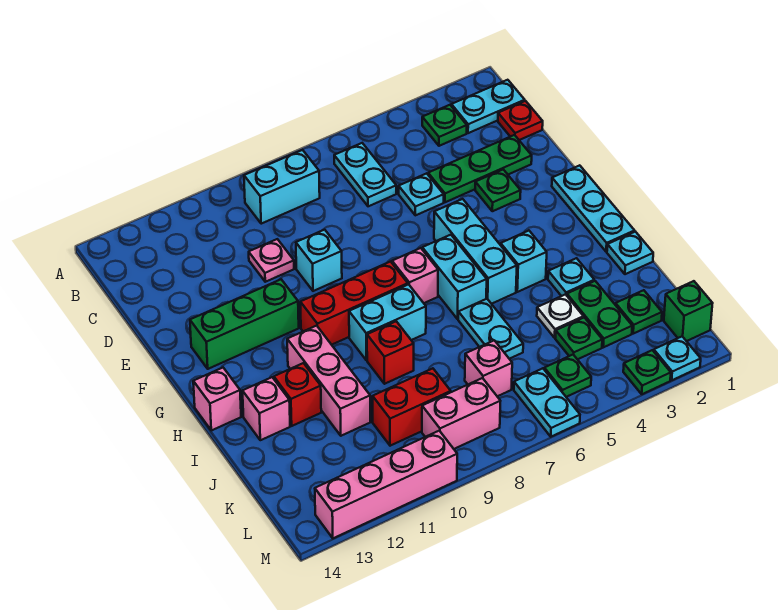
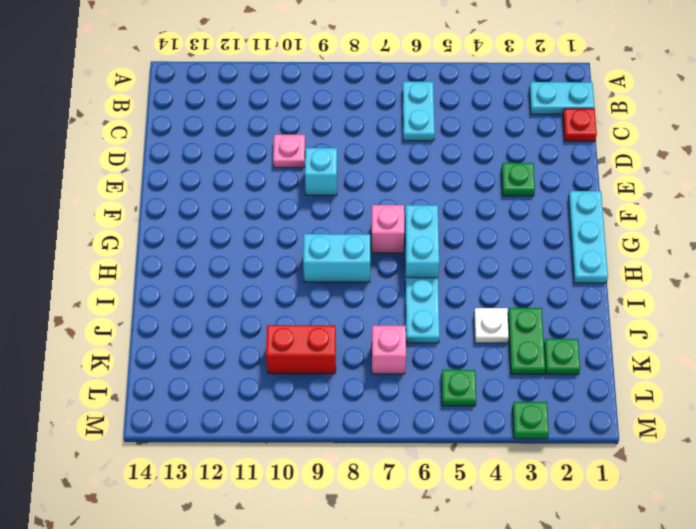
none -> green plate B3 level 1
none -> cyan brick B8:B9 level 1
none -> green plate D2:D4 level 1
none -> cyan plate D5 level 1

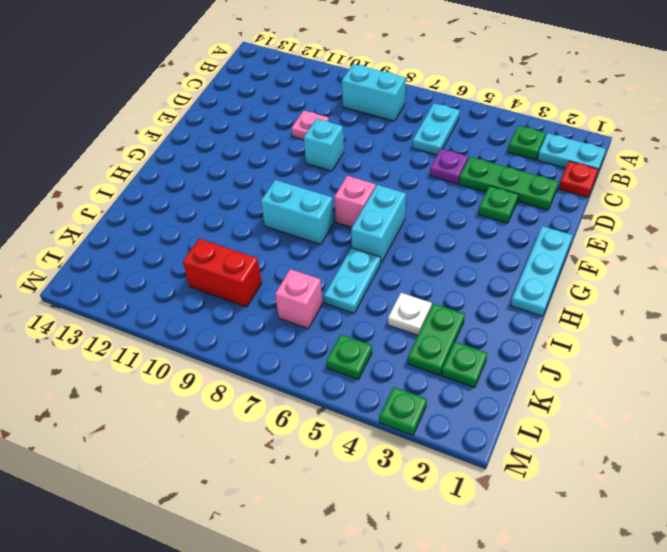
purple plate D5 level 1 -> cyan plate D5 level 1
none -> cyan brick F5:H5 level 1
none -> green brick F11:F13 level 1
none -> red brick G8:G10 level 1
none -> cyan brick H4 level 1

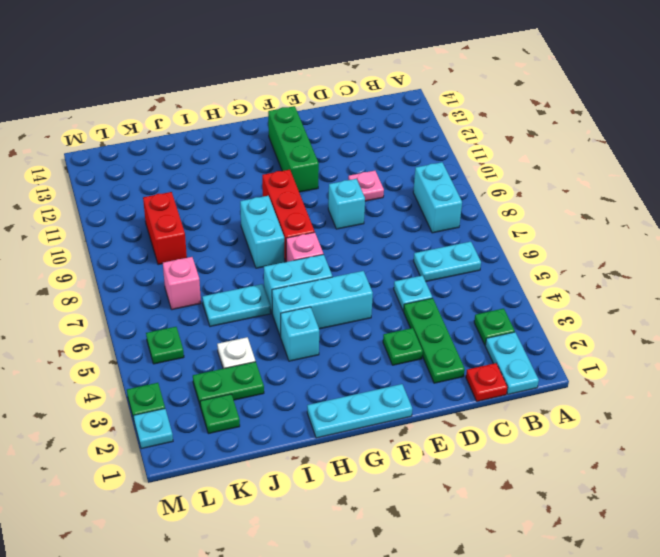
none -> pink brick H11:J11 level 1
none -> pink brick H14 level 1
none -> cyan plate I1 level 1
none -> cyan plate I3 level 1

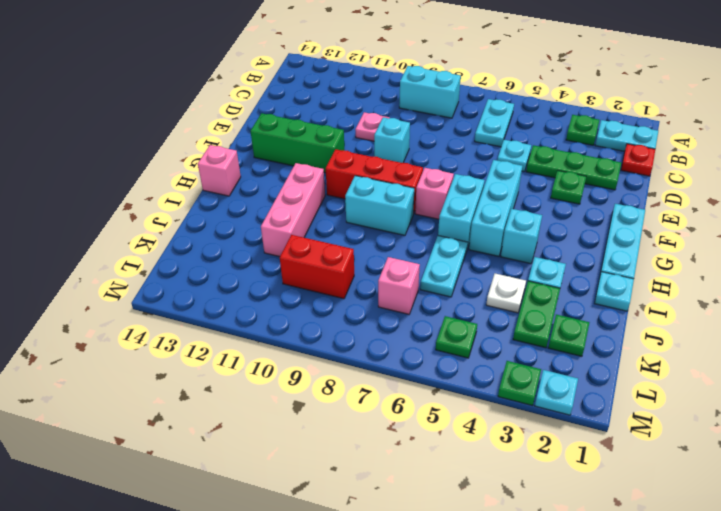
none -> red brick I9 level 1
none -> red brick I12 level 1
none -> pink brick I13 level 1
none -> green plate K4 level 1

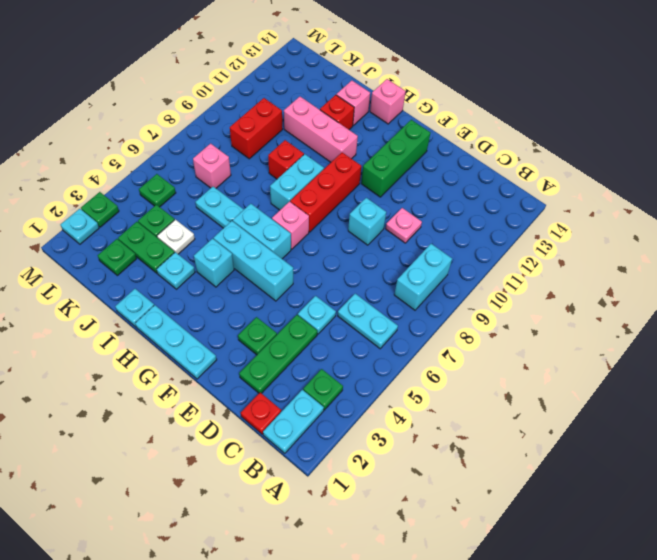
none -> green brick L1 level 1
none -> cyan plate L6:M6 level 1
none -> pink brick L8:L9 level 1
none -> pink brick M10:M13 level 1

